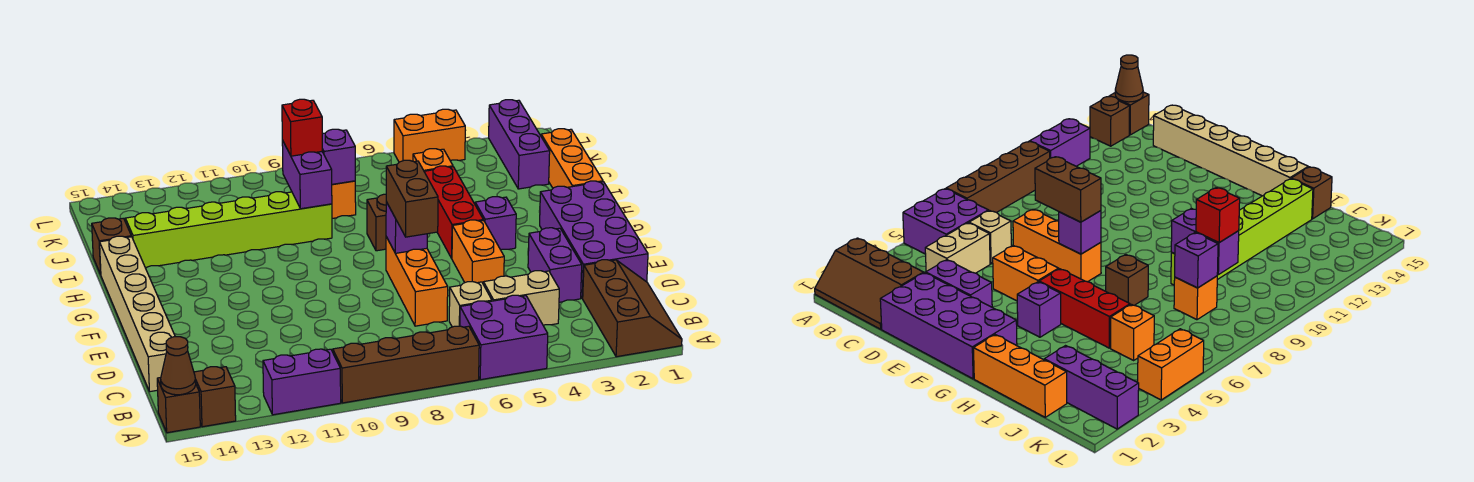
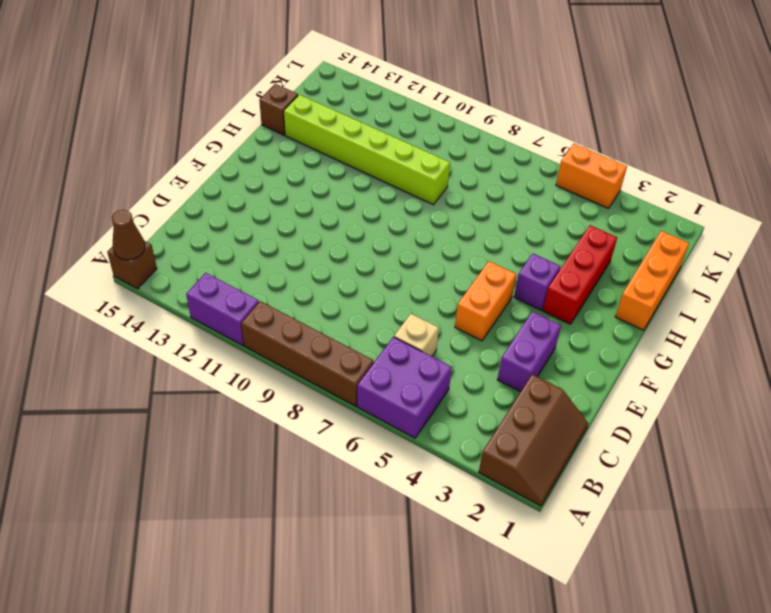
red brick G3:I3 level 1 -> red brick G5:I5 level 1
none -> brown brick A14 level 1
none -> tan brick C4:C5 level 1
none -> tan brick C15:H15 level 1

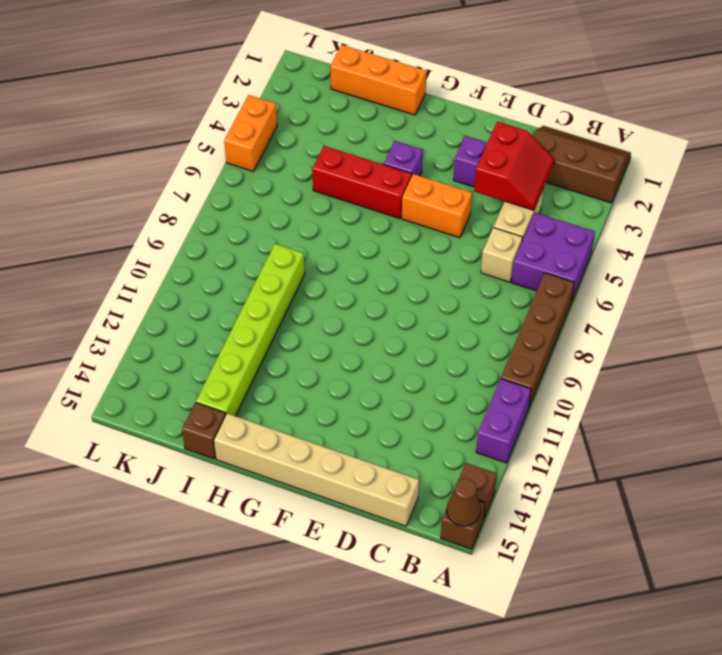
red slope C3:D4 level 2 top D -> none
none -> purple brick D1:G2 level 1
none -> orange brick D7:F7 level 1
none -> brown brick H7 level 1

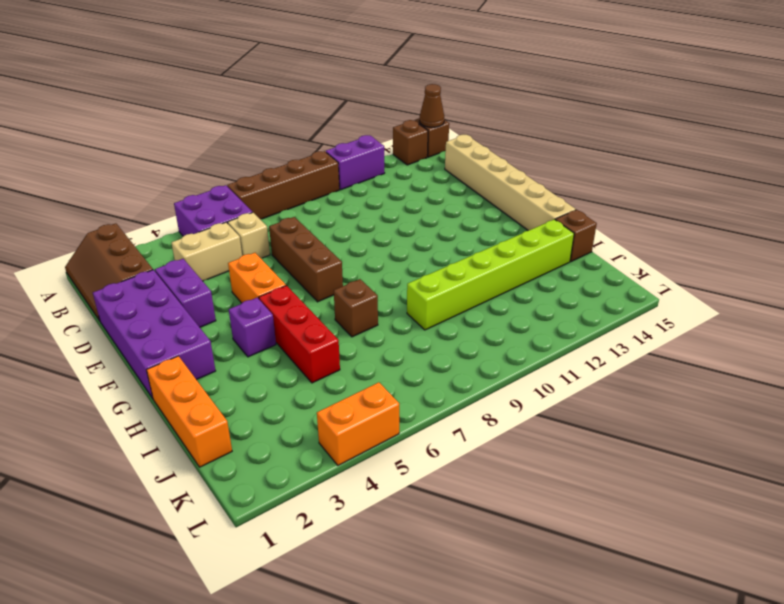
brown brick D7:F7 level 1 -> orange brick D7:F7 level 1
none -> purple brick J2:L2 level 1
none -> orange brick J5 level 1
none -> orange brick J8 level 1

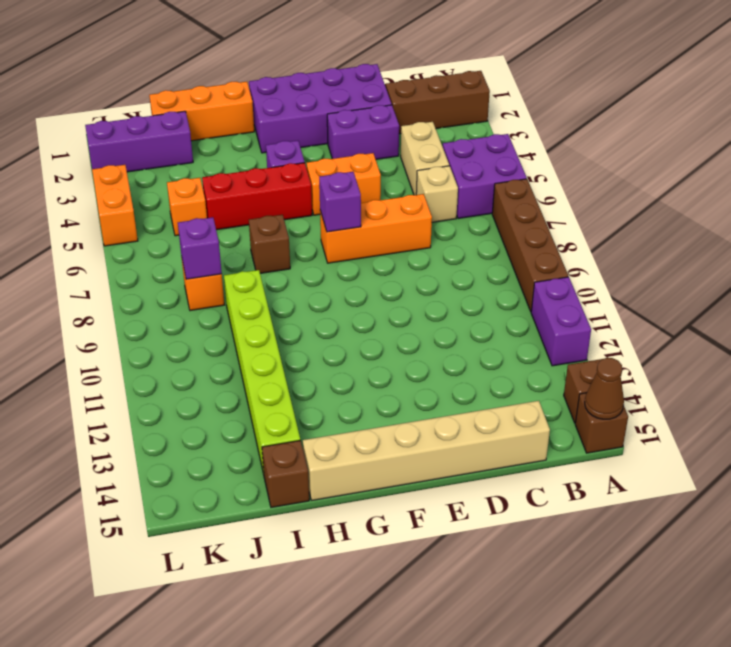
none -> purple brick I9:J9 level 2
none -> brown brick E7:F7 level 3
none -> red brick J9 level 3

